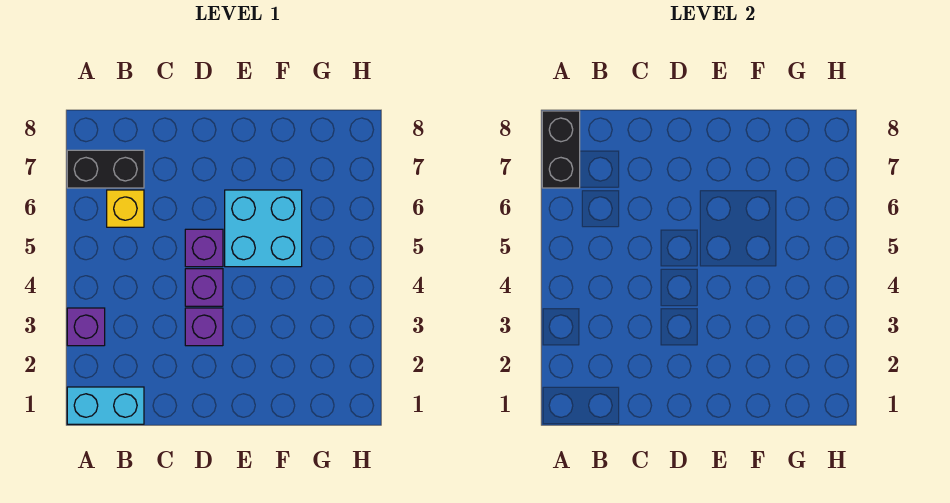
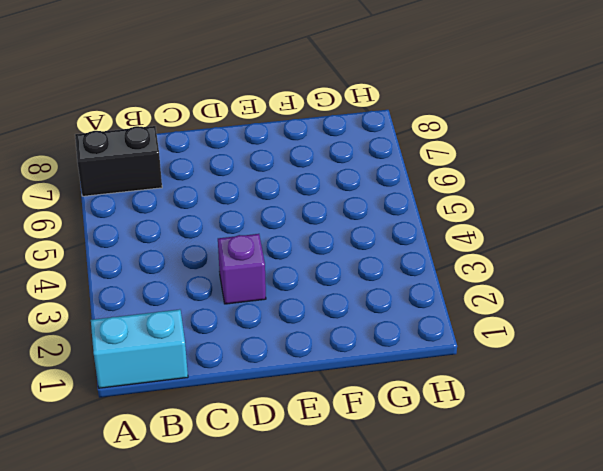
none -> purple brick A3 level 1
none -> yellow brick B6 level 1

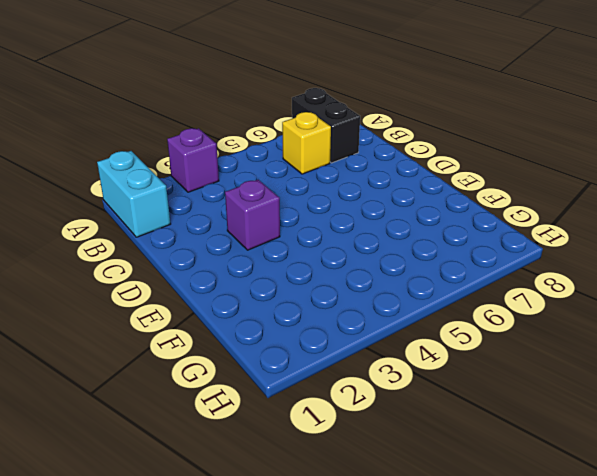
none -> purple brick D4 level 1
none -> purple brick D5 level 1

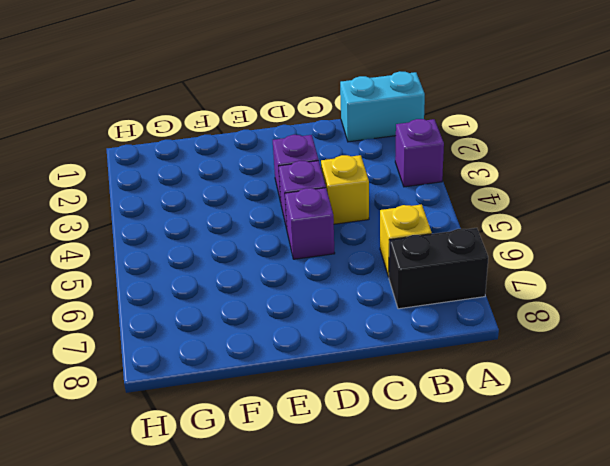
yellow brick C4 level 1 -> none
none -> cyan brick E5:F6 level 1
none -> black brick A7:A8 level 2

